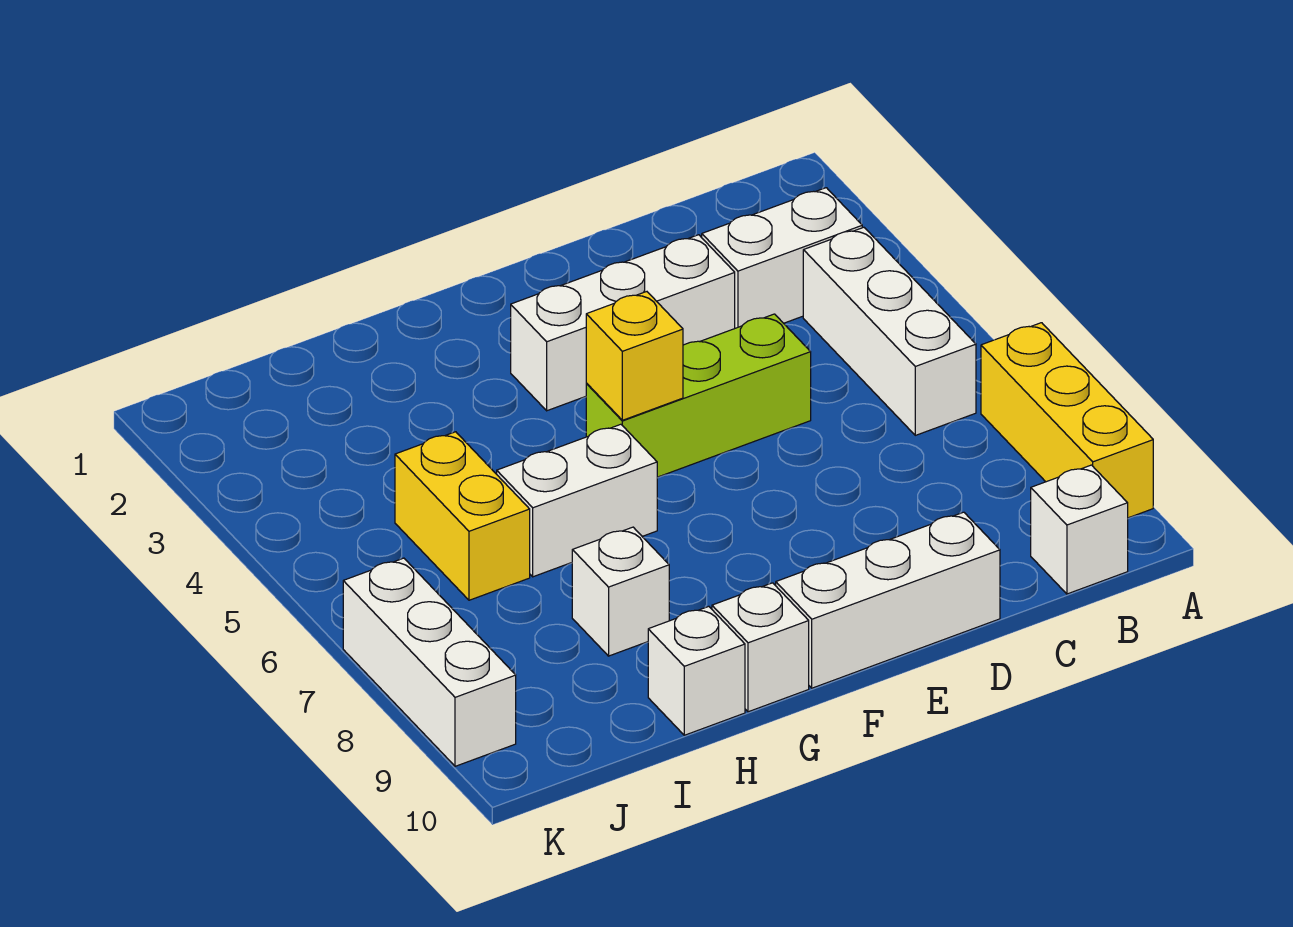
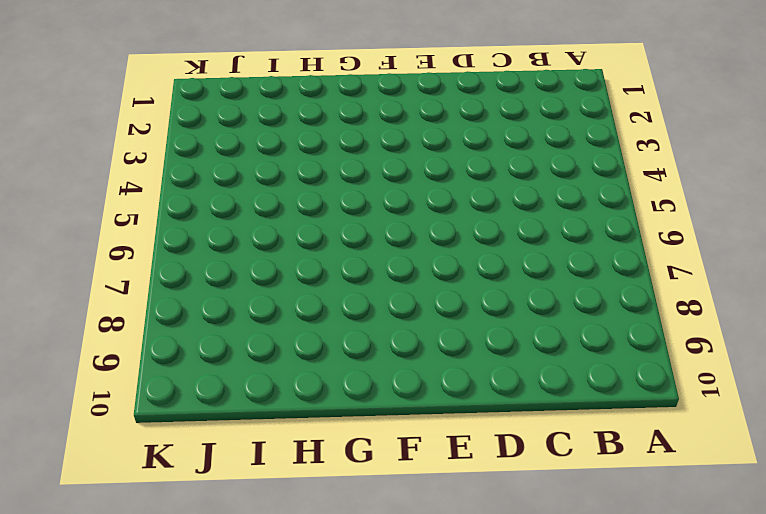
none -> yellow brick A7:A9 level 1
none -> white brick B3:C3 level 1
none -> white brick B4:B6 level 1

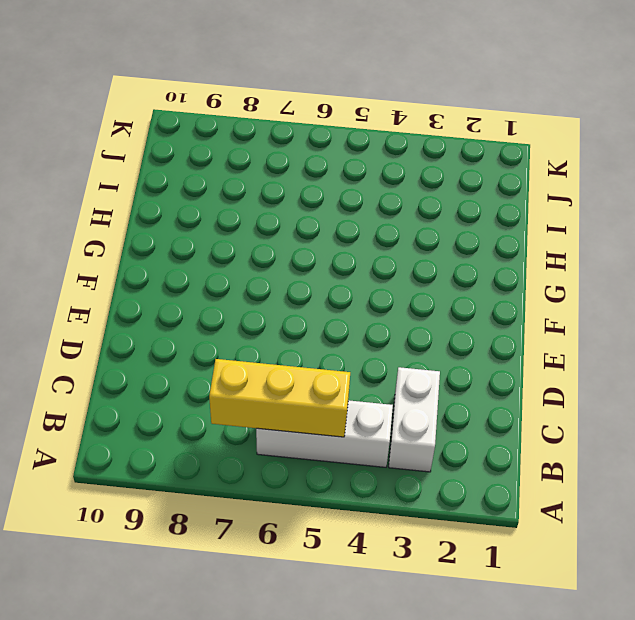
yellow brick B5:B7 level 2 -> yellow brick A7:A9 level 1
none -> white brick B10 level 1
none -> white brick D3:F3 level 1
none -> lime brick D5:F5 level 1

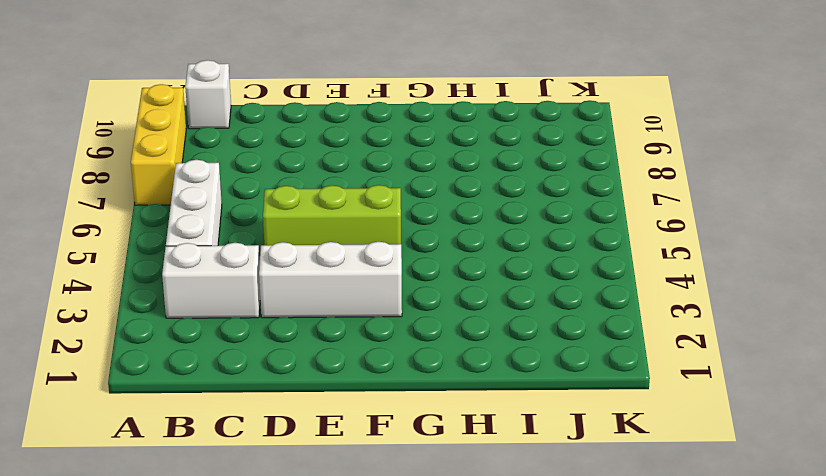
none -> white brick D10:F10 level 1
none -> white brick G6:H6 level 1
none -> white brick G10 level 1

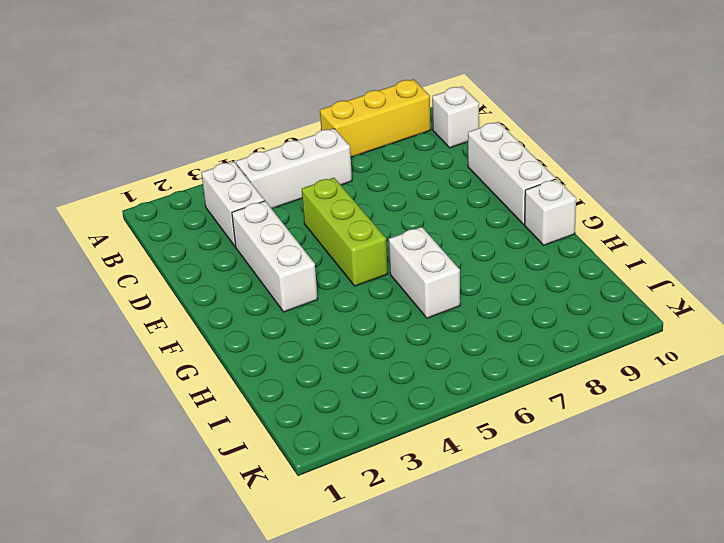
none -> white brick H8 level 1
none -> white brick H10 level 1
none -> yellow brick I5:I6 level 1

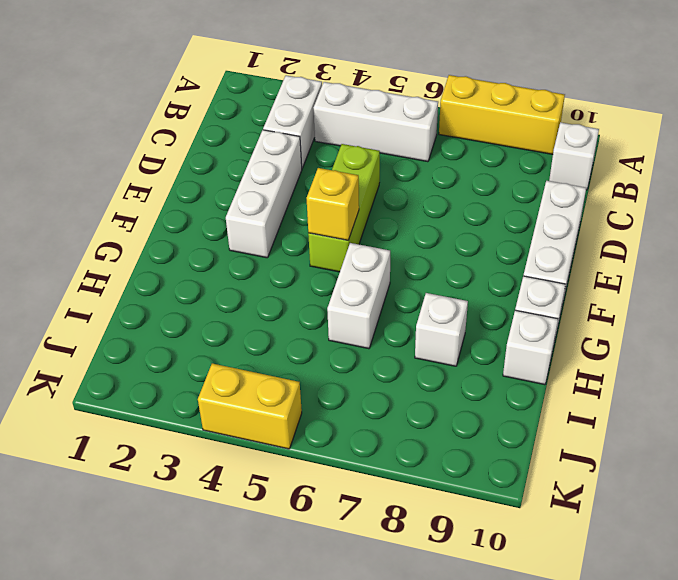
yellow brick K4:K5 level 1 -> yellow brick I5:I6 level 1
none -> white brick K7:K9 level 1

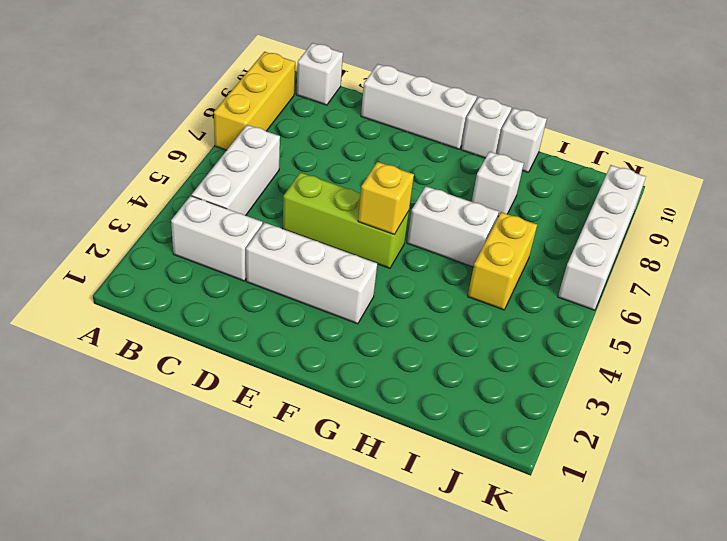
white brick K6:K9 level 1 -> white brick K7:K9 level 1

